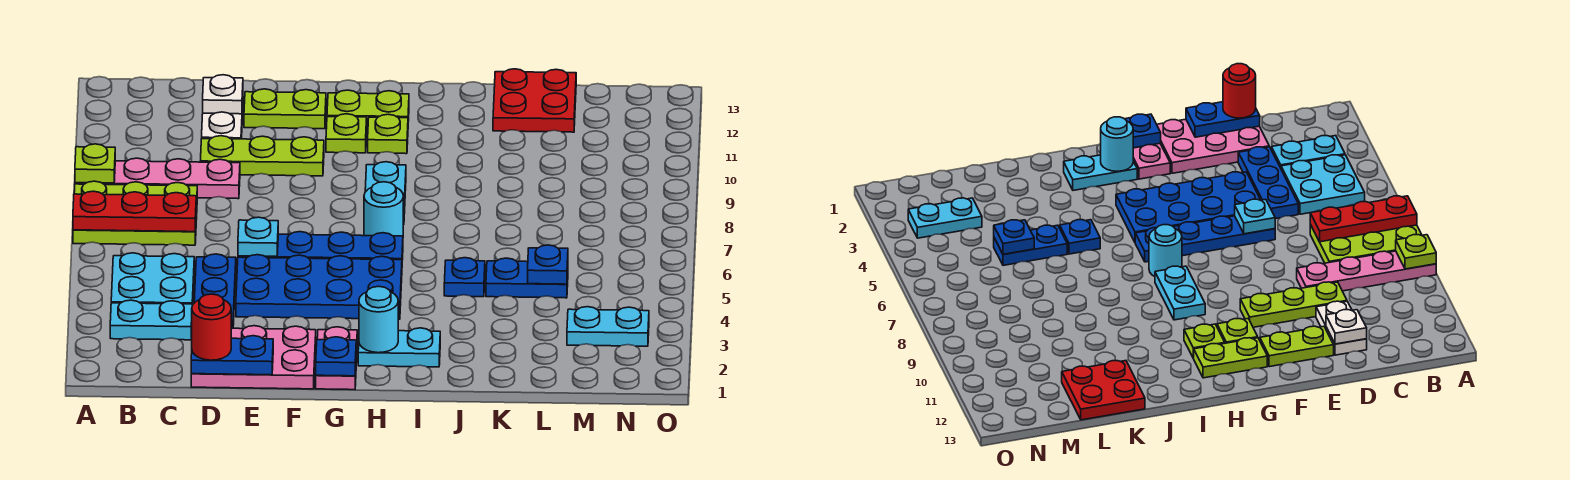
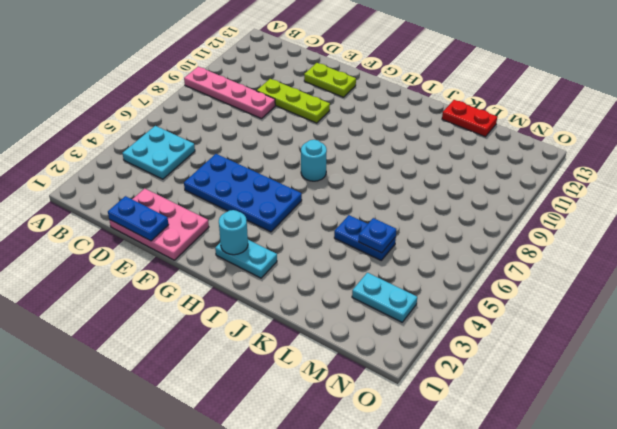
red plate K13:L13 level 1 -> red plate K12:L13 level 1
none -> lime plate A7:C8 level 1
none -> cyan plate B3:C3 level 1
none -> blue plate D3:D5 level 1
none -> white plate D11:D12 level 1

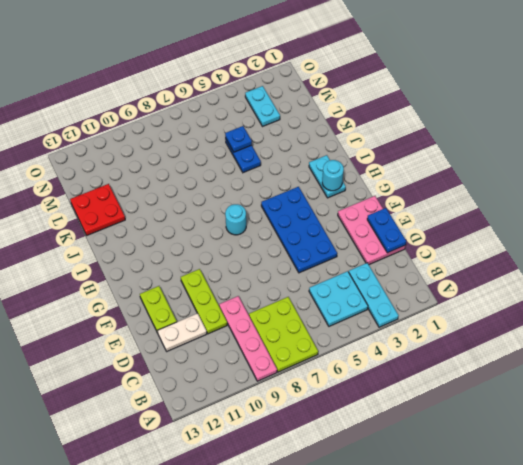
cyan plate A3:C3 level 1 -> cyan plate B3:C3 level 1
none -> blue plate D3:D5 level 1
none -> blue plate E6:H6 level 1
none -> pink plate G1:G2 level 1
none -> lime plate G11 level 1

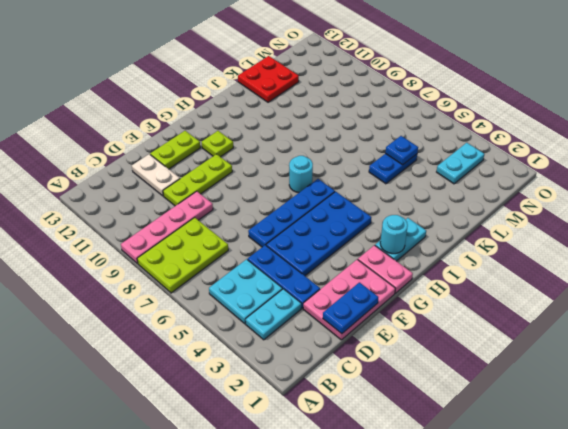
none -> lime plate G12:H12 level 1
none -> cyan plate H8:H9 level 1
none -> lime plate H11 level 1
none -> blue plate J5 level 1

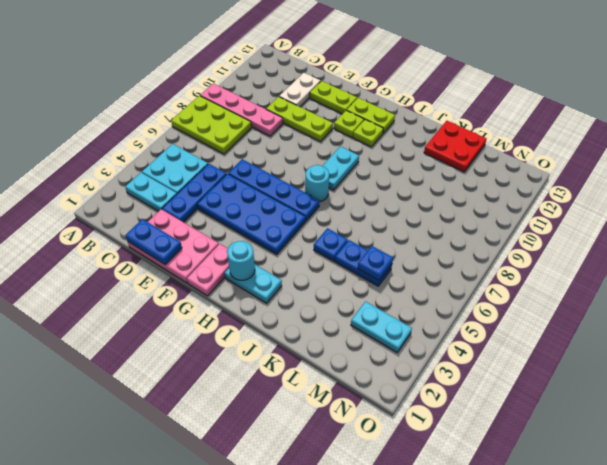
none -> red plate A7:C7 level 2
none -> lime plate A9 level 2
none -> white plate D12 level 2
none -> cyan plate E6 level 2

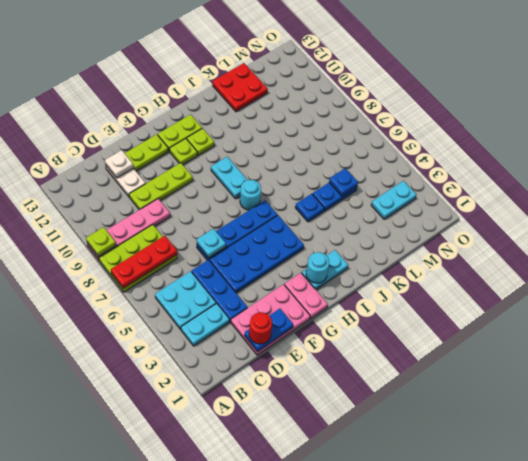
none -> blue plate G1 level 2

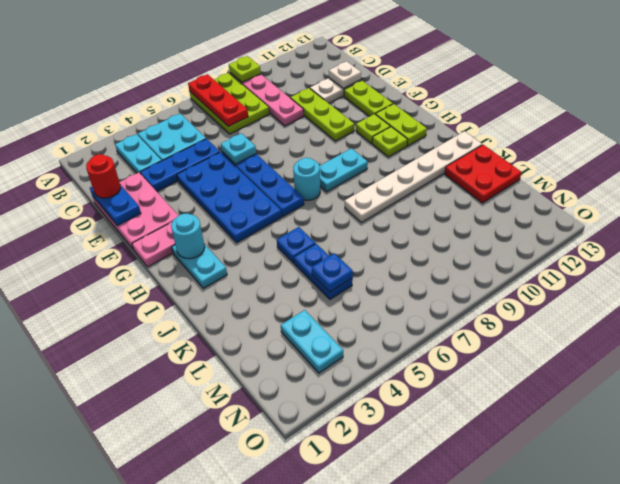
white plate J8:J13 level 1 -> none
none -> blue plate G1 level 2

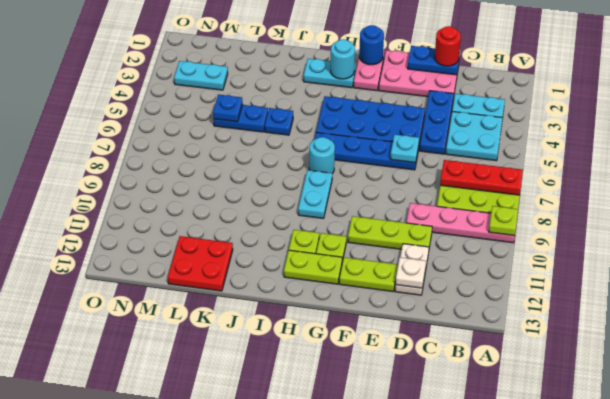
blue round brick G1 level 2 -> blue plate G1 level 2

